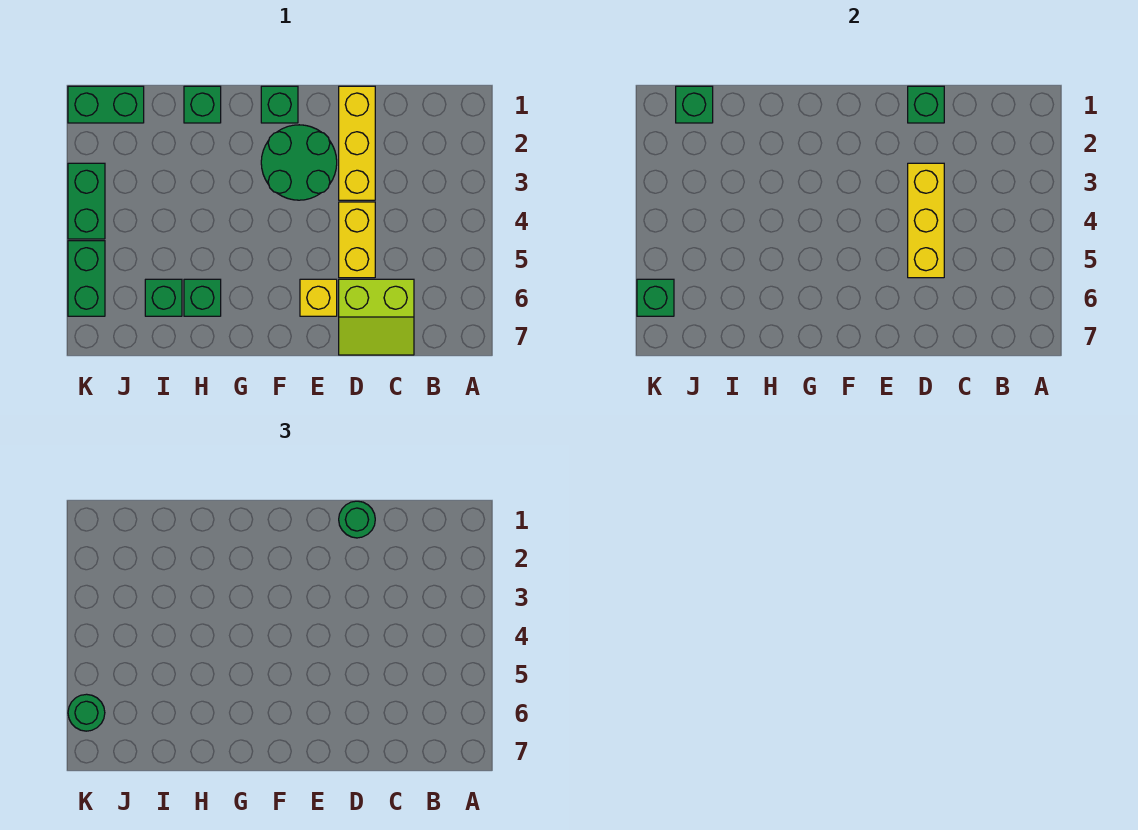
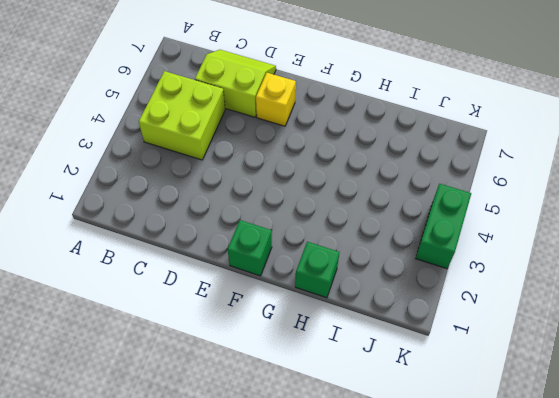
lime brick B4:C5 level 1 -> none
none -> yellow brick D1:D3 level 1
none -> yellow brick D4:D5 level 1
none -> green round brick E2:F3 level 1

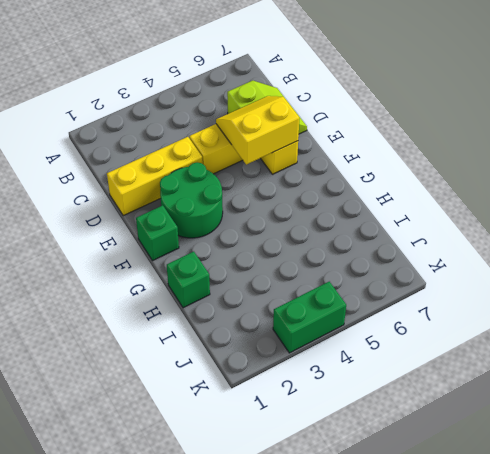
yellow slope D5:E6 level 2 top E -> yellow brick D3:D5 level 2
none -> green brick H6 level 1
none -> green brick I6 level 1
none -> green brick J1:K1 level 1

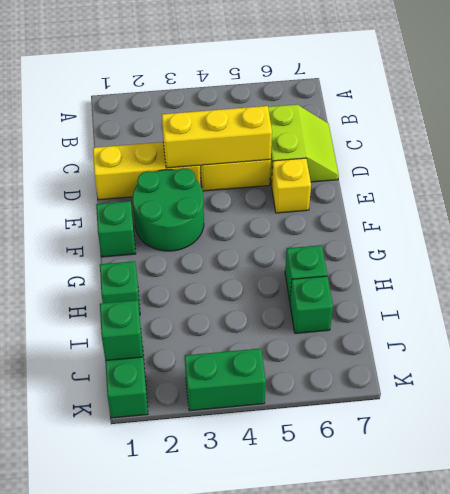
none -> green brick K5:K6 level 1
none -> green brick D1 level 2
none -> green brick K6 level 2

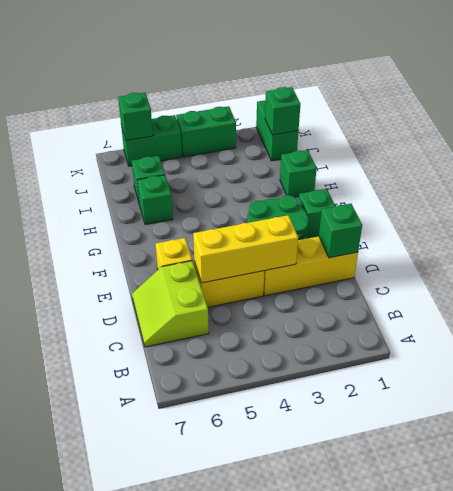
none -> green round brick D1 level 3
none -> green round brick K6 level 3

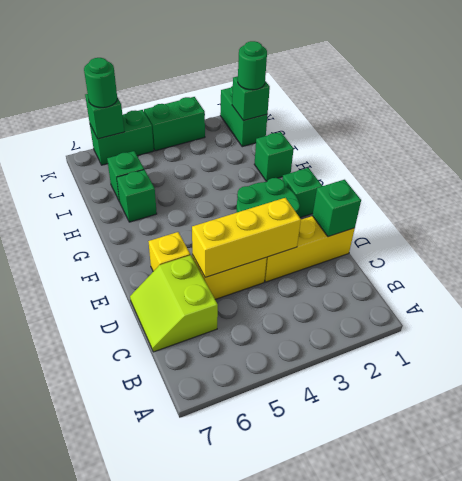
green round brick J1 level 3 -> green round brick D1 level 3

